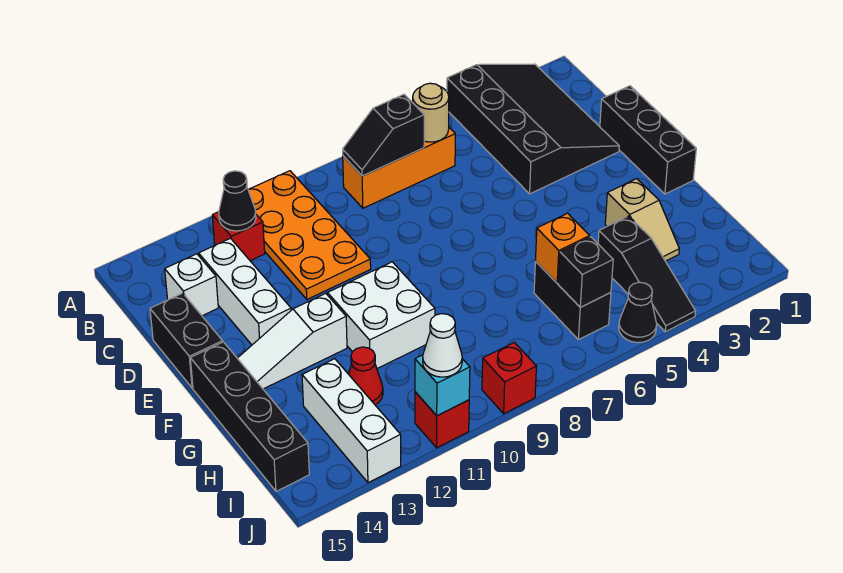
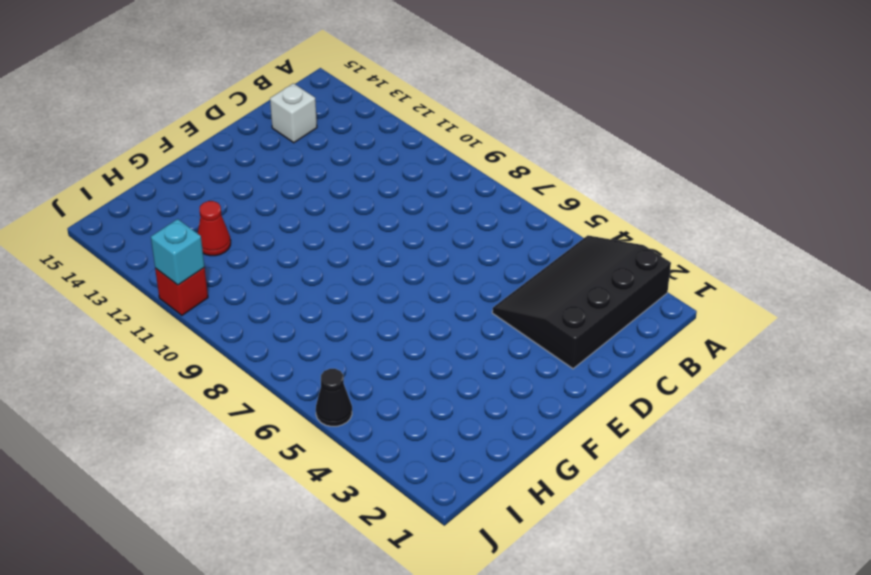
black slope A2:D4 level 1 top 2 -> black slope A2:D4 level 1 top 4
none -> orange plate A10:D11 level 1
none -> orange brick B6:B8 level 1
none -> red brick B12 level 1

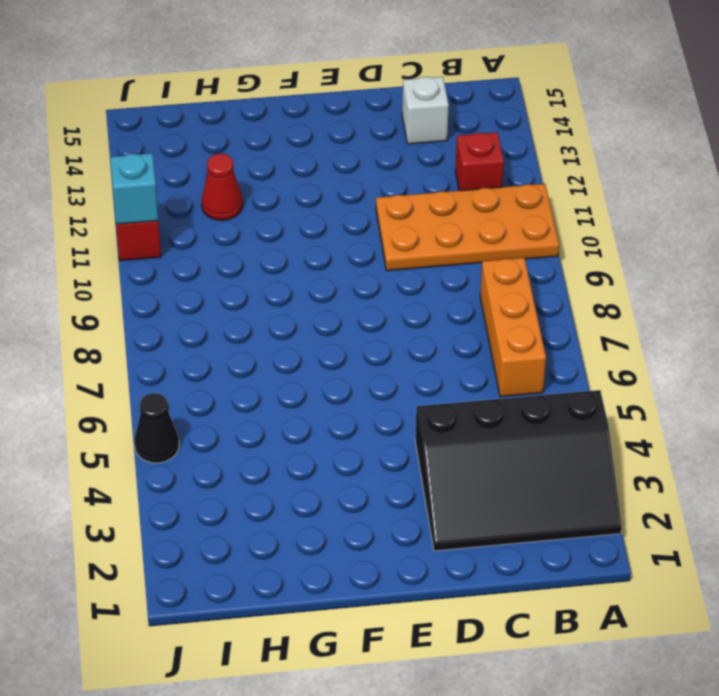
none -> white brick C13:E13 level 1
none -> black brick D1:F1 level 1
none -> black brick D15:E15 level 1

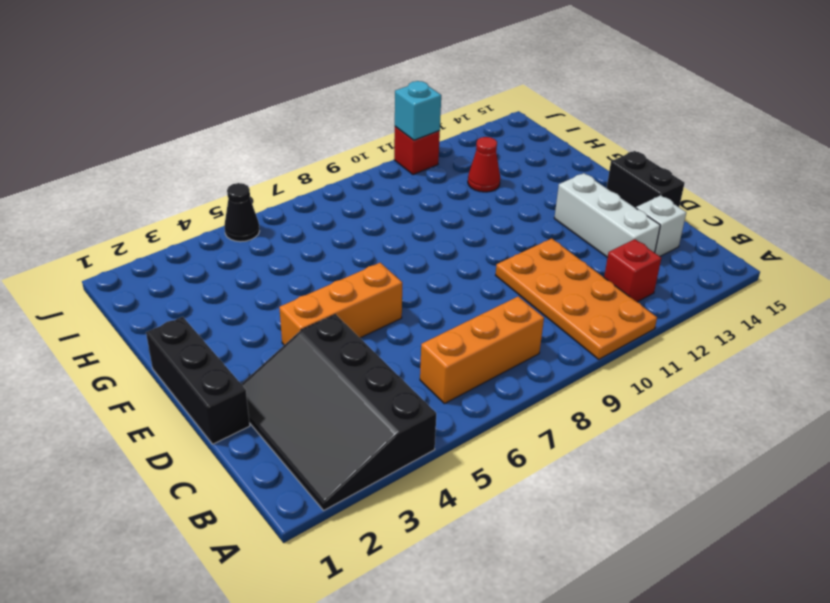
orange brick E4:E6 level 1 -> none
none -> white brick F10:G11 level 1
none -> white slope F12:F14 level 1 top 12
none -> black brick F15:I15 level 1

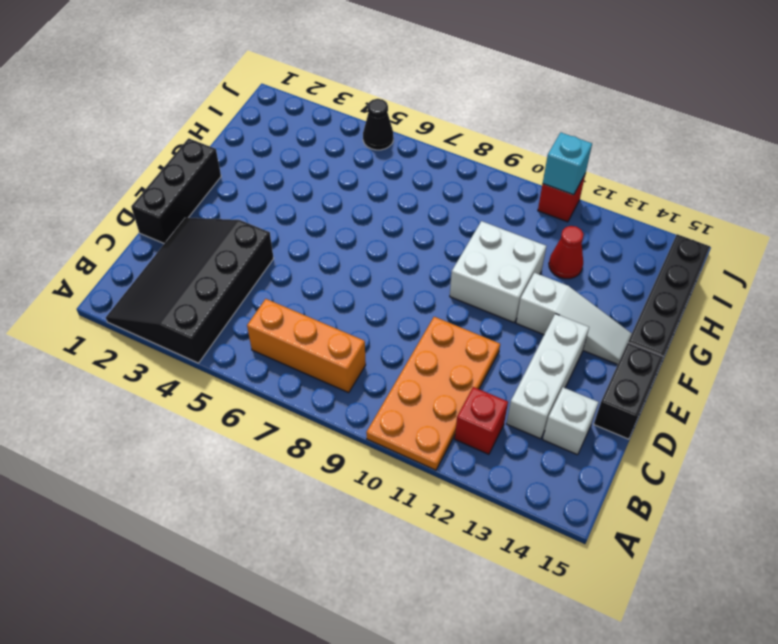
none -> tan slope G3:H3 level 1 top G
none -> black slope H4:J4 level 1 top H
none -> black brick H6:I6 level 1

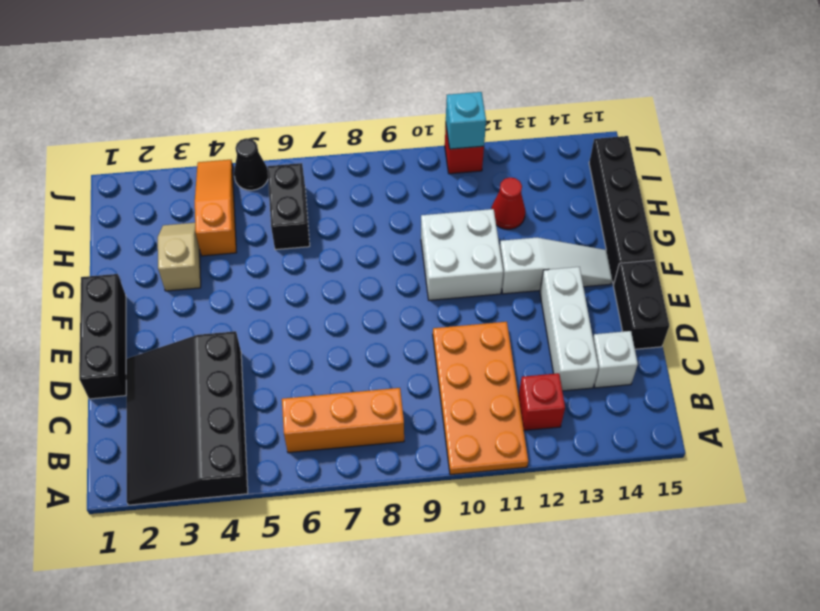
orange slope H4:J4 level 1 top H -> black slope H4:J4 level 1 top H
none -> white brick H13:J13 level 1
none -> red brick J9 level 1
none -> tan round brick B6 level 2

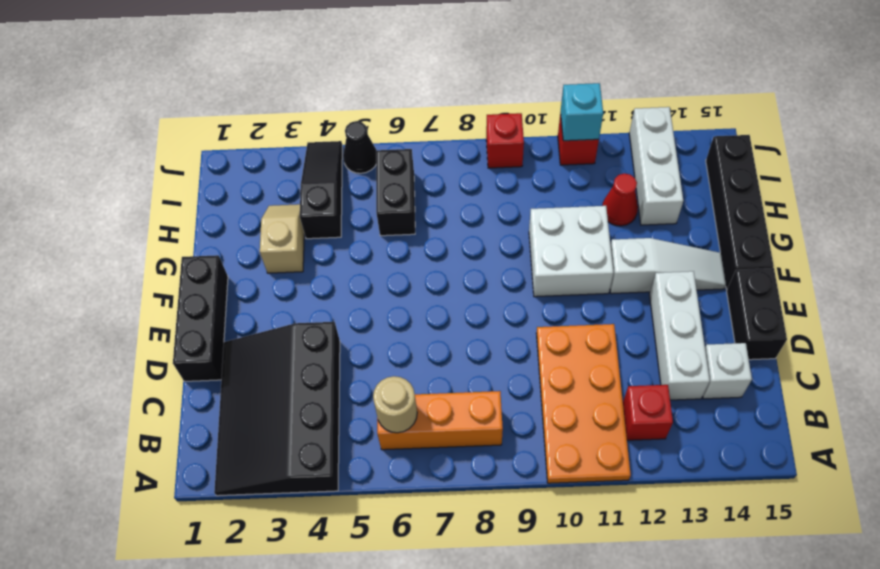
none -> black slope B7:B8 level 2 top 7
none -> black cone B12 level 2
none -> orange brick H6 level 2

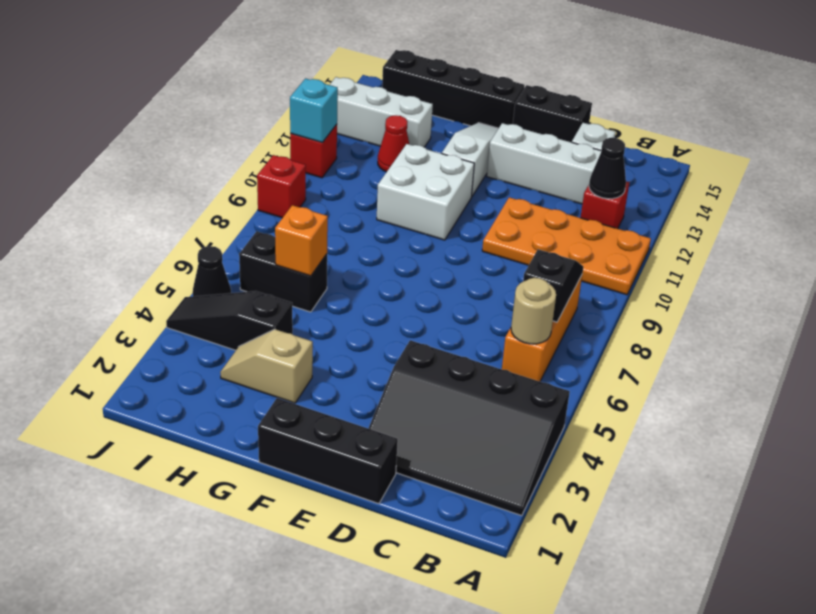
none -> black brick I6 level 2
none -> white cone J11 level 3

